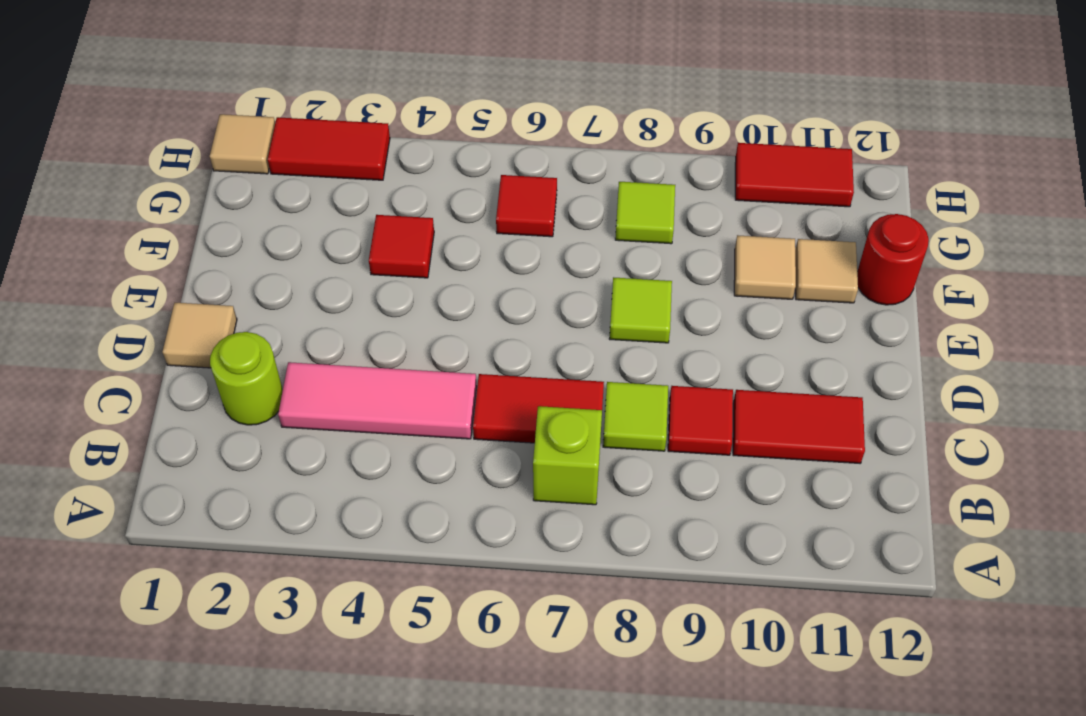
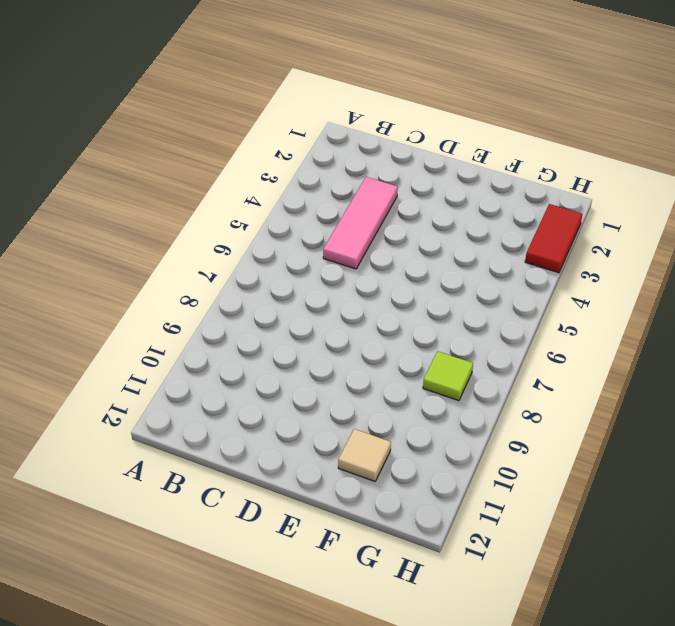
none -> lime brick B7 level 1
none -> lime round brick C2 level 1
none -> red tile C6:C7 level 1

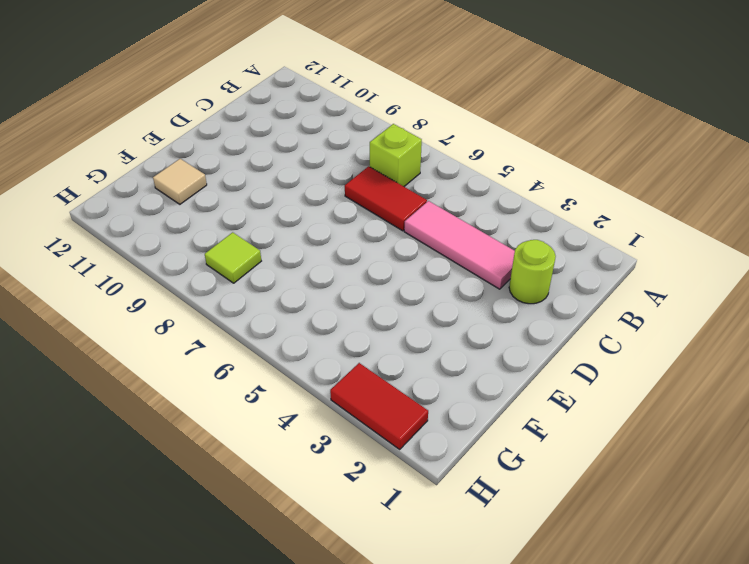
none -> lime tile C8 level 1
none -> red tile C9 level 1
none -> red tile C10:C11 level 1

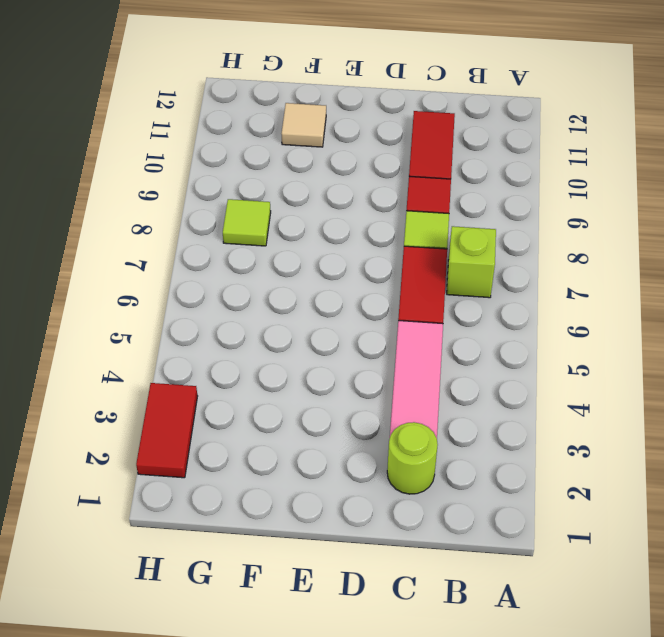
none -> tan tile D1 level 1
none -> lime tile E8 level 1
none -> red tile F4 level 1

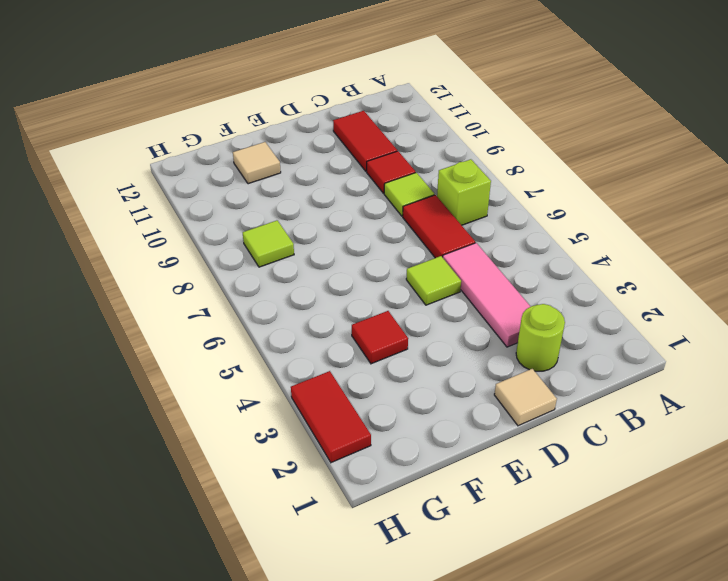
lime tile D5 level 1 -> lime tile E8 level 1
none -> tan tile F10 level 1
none -> red round brick F12 level 1
none -> red tile G6 level 1

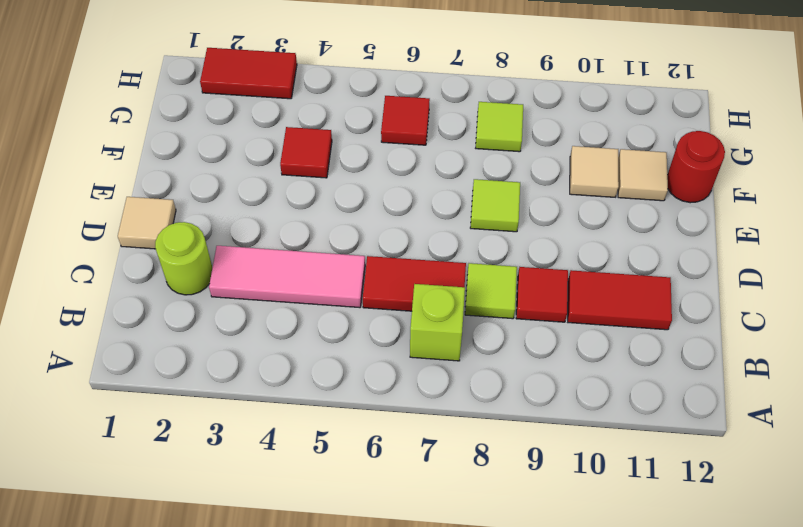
none -> tan tile H1 level 1
none -> red tile H10:H11 level 1

